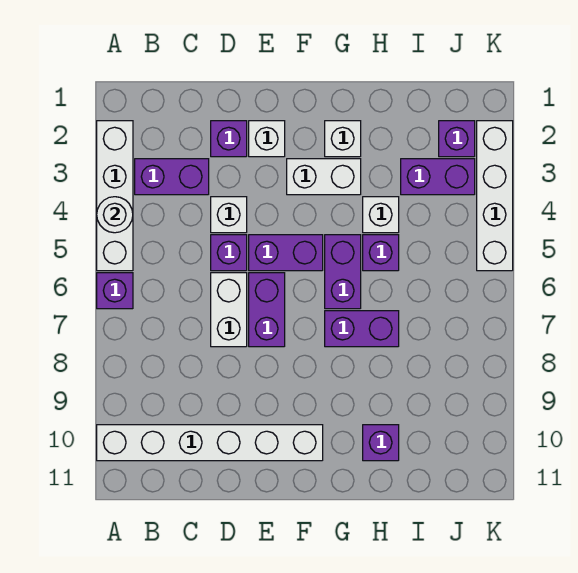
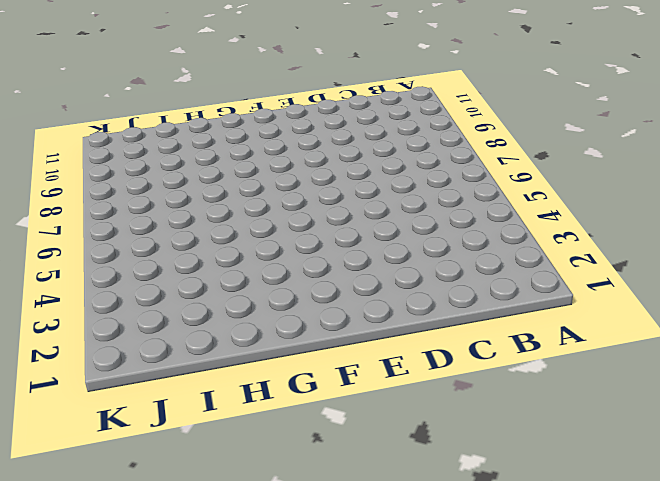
none -> white brick A2:A5 level 1
none -> purple brick A6 level 1
none -> white brick A10:F10 level 1

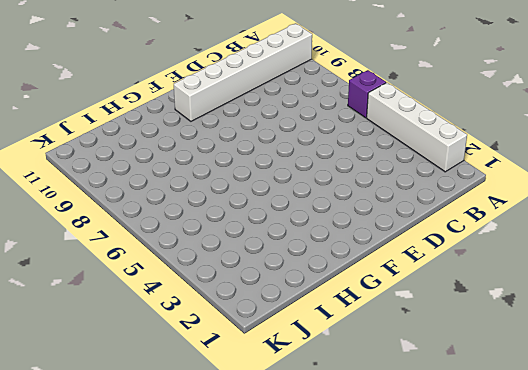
none -> purple brick B3:C3 level 1
none -> purple brick D2 level 1
none -> white brick D4 level 1

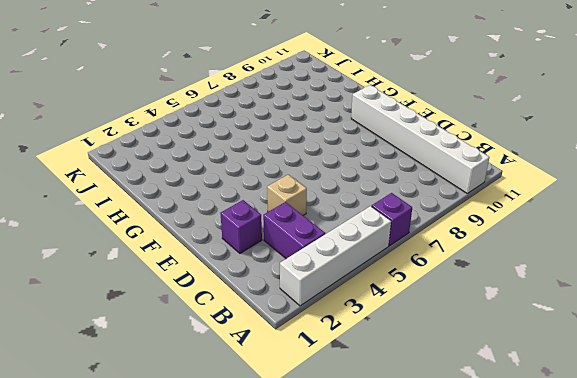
tan brick D4 level 1 -> white brick D4 level 1
none -> purple brick D5 level 1
none -> white brick D6:D7 level 1
none -> white brick E2 level 1

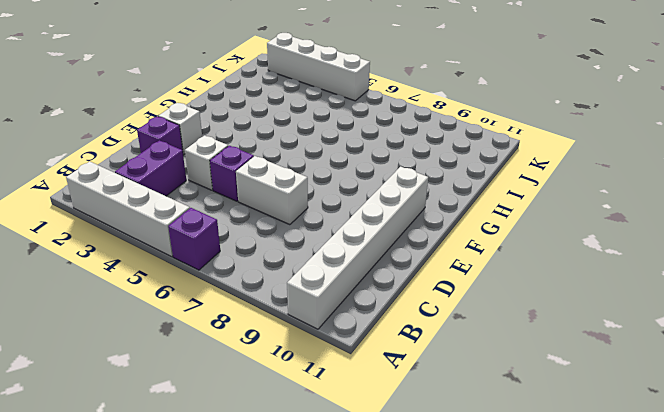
none -> purple brick E5:F5 level 1
none -> purple brick E6:E7 level 1
none -> white brick F3:G3 level 1

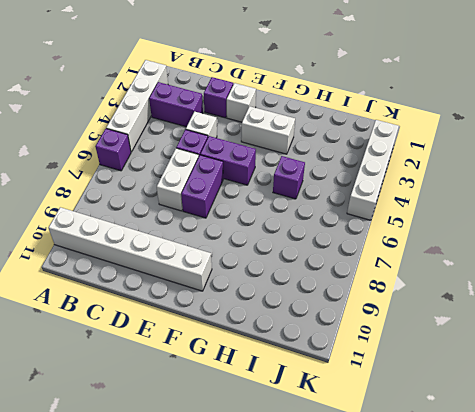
none -> white brick G2 level 1
none -> purple brick G5:G6 level 1
none -> purple brick G7:H7 level 1

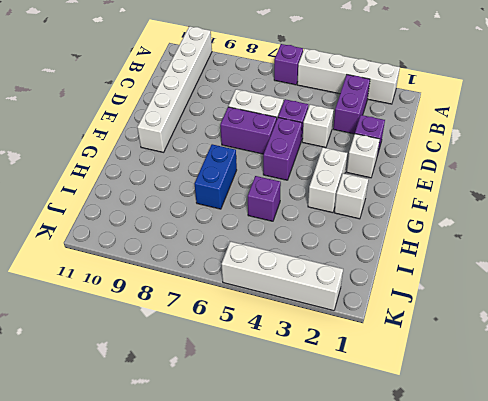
blue brick G7:H7 level 1 -> purple brick G7:H7 level 1
none -> purple brick G5:G6 level 1
none -> white brick H4 level 1
none -> purple brick H10 level 1

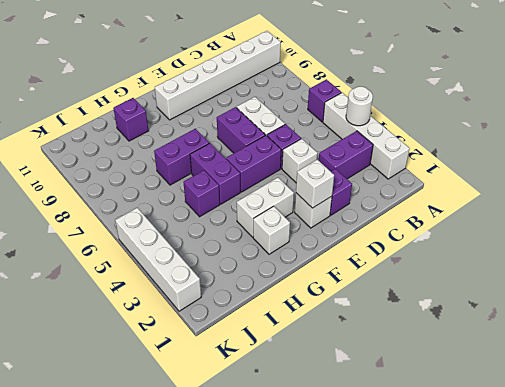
white brick E2 level 2 -> white brick H4 level 1
none -> purple brick I3:J3 level 1
none -> purple brick J2 level 1

